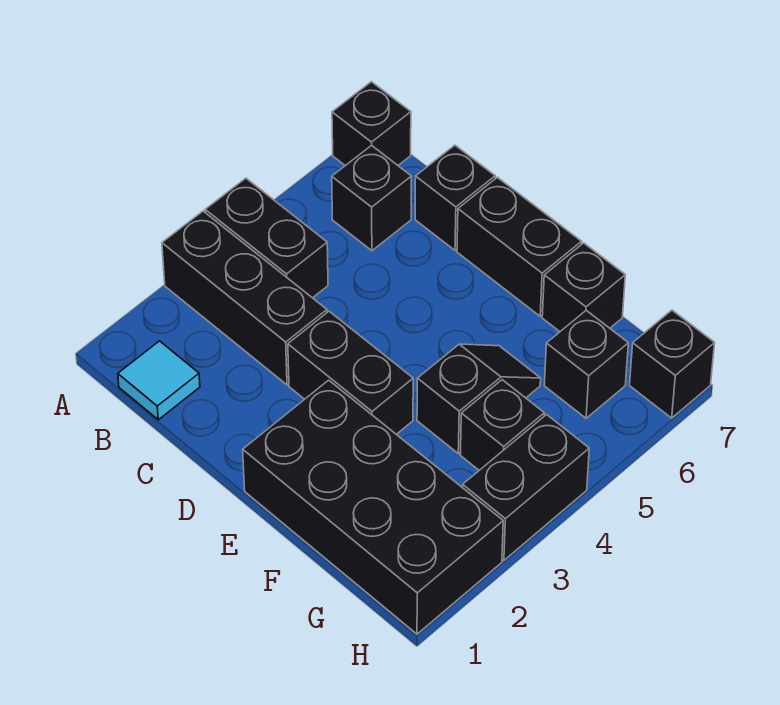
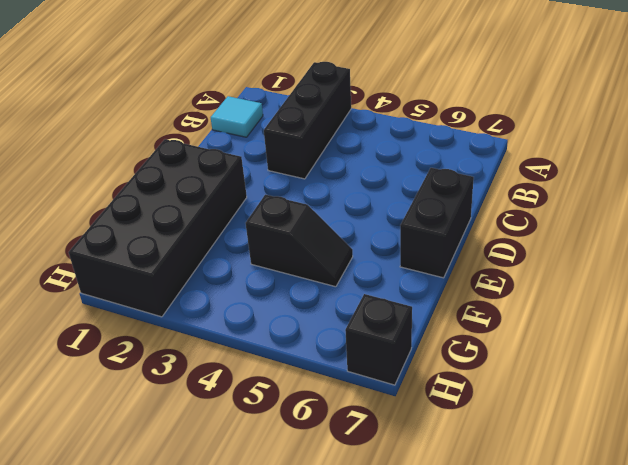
none -> black brick A4:B4 level 1
none -> black brick A7 level 1
none -> black brick B6 level 1

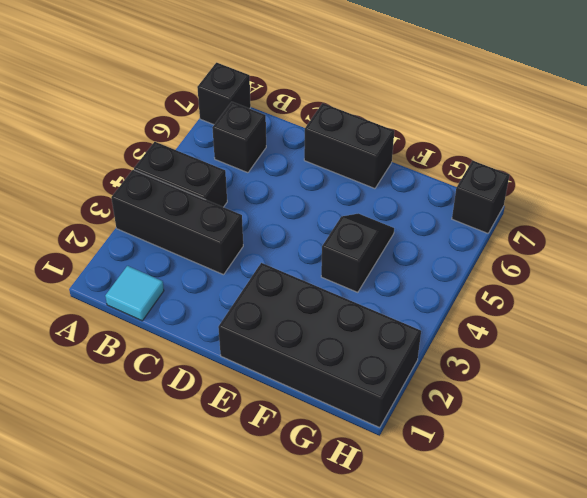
none -> black brick C7 level 1
none -> black brick D3:E3 level 1
none -> black brick F7 level 1

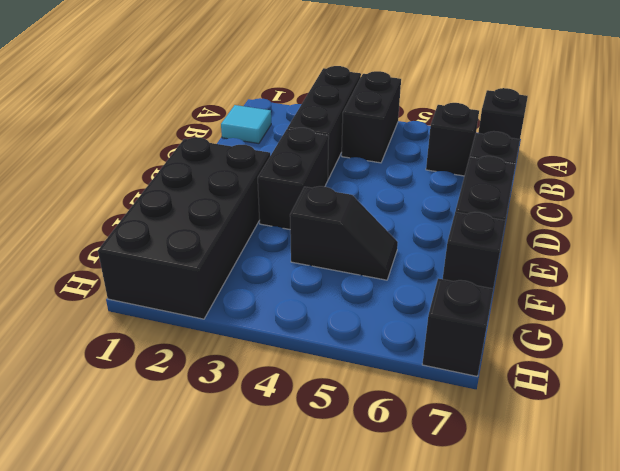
none -> black brick G4 level 1
none -> black brick G6 level 1
none -> black brick H3:H4 level 1

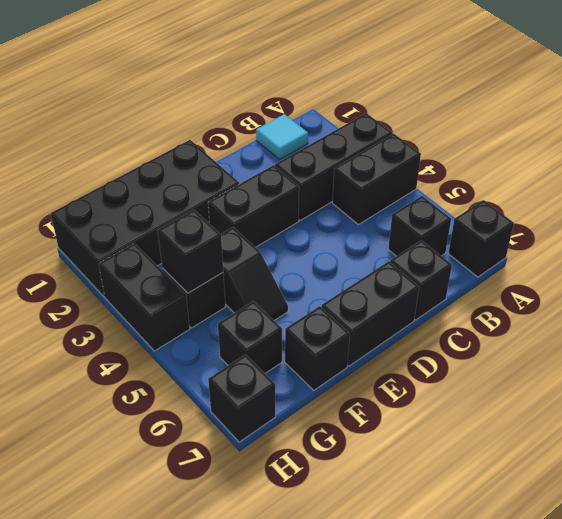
black brick G4 level 2 -> none

